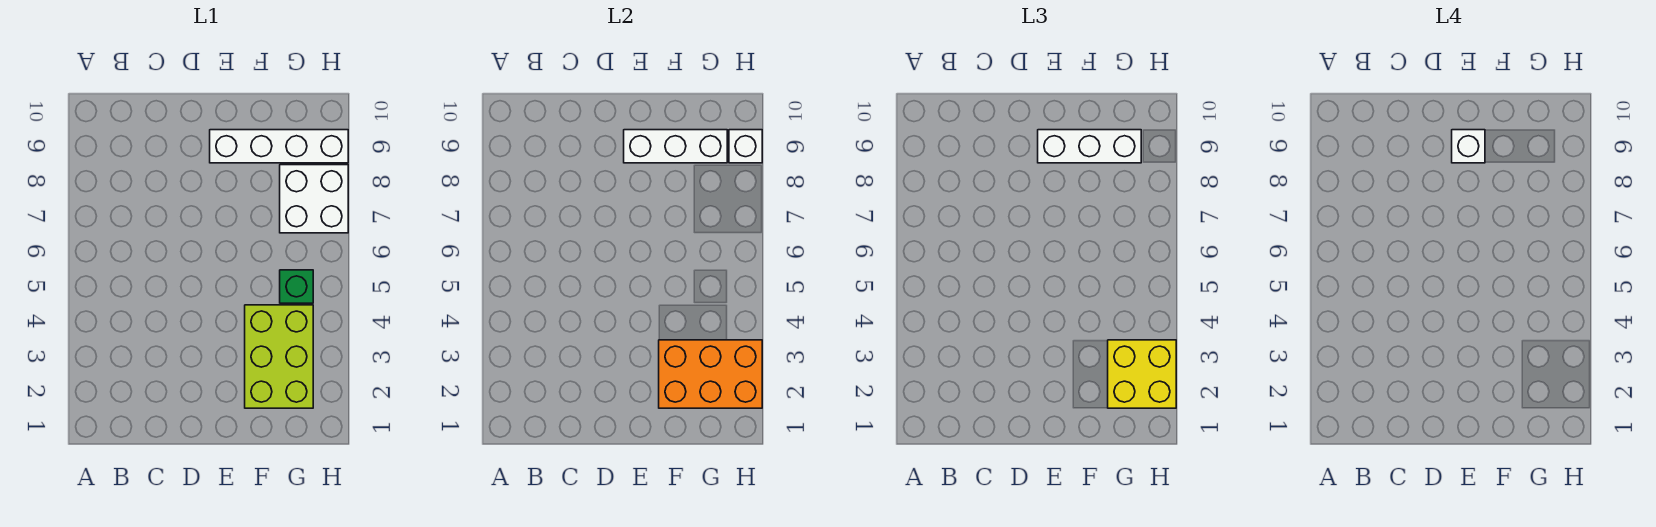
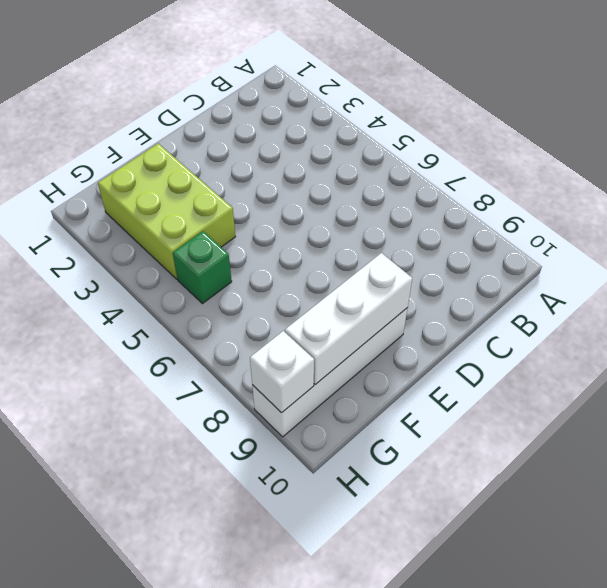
none -> white brick G7:H8 level 1
none -> orange brick F2:H3 level 2

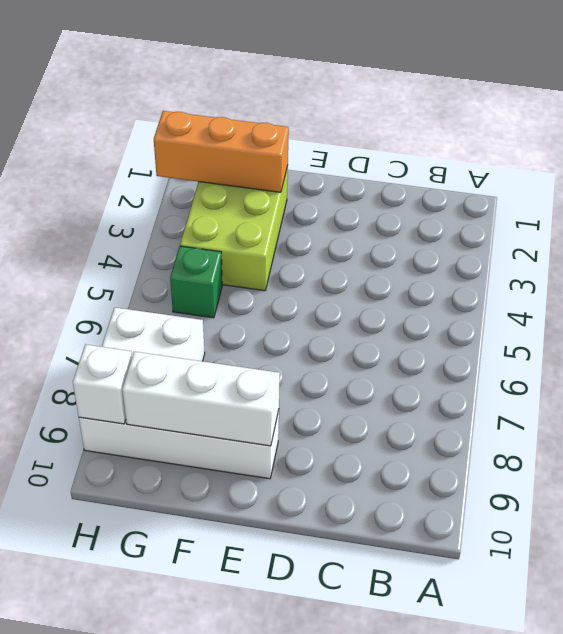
orange brick F2:H2 level 2 -> orange brick F2:H3 level 2
none -> white brick E9:G9 level 3
none -> yellow brick G2:H3 level 3

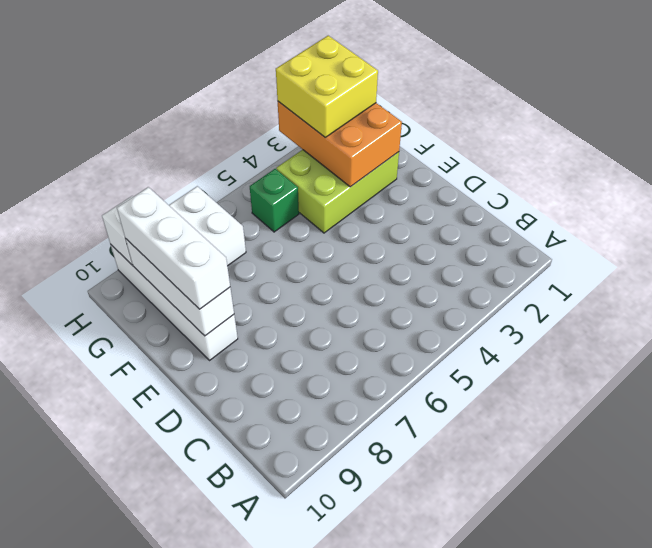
none -> white brick E9 level 4

